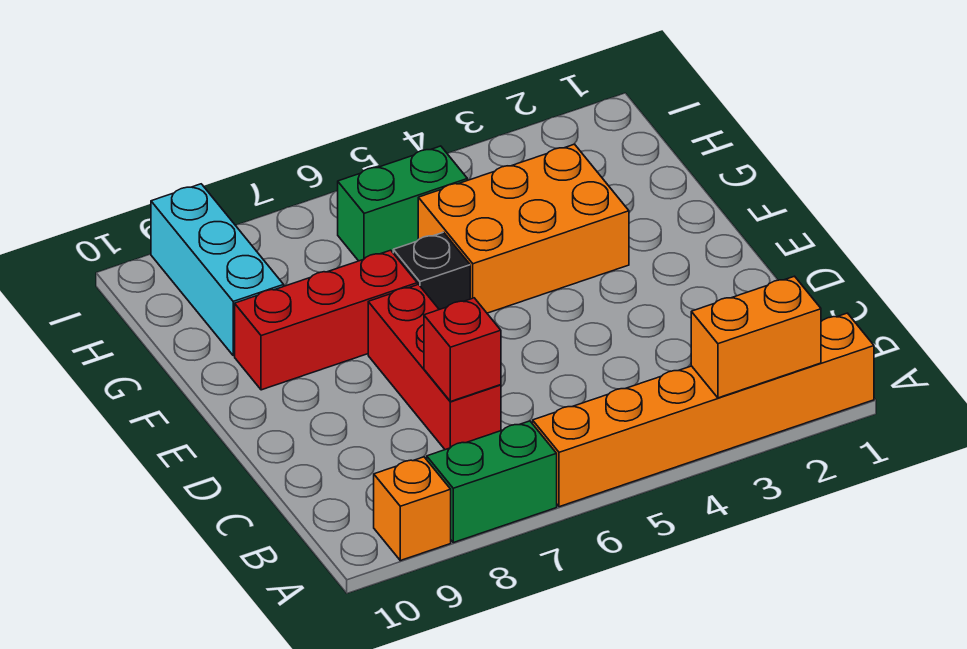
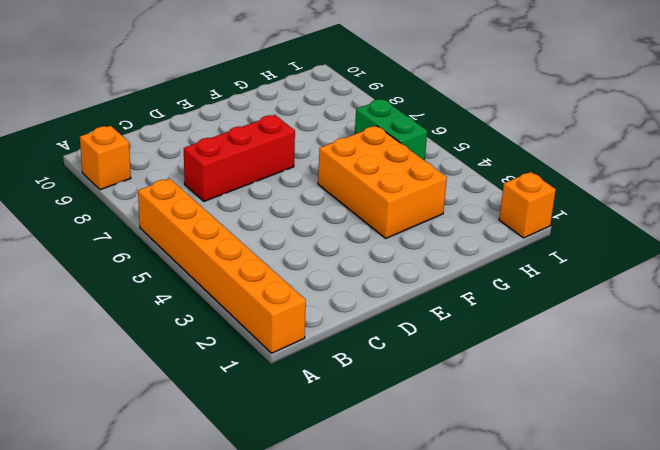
orange brick I1 level 1 -> none
none -> green brick A7:A8 level 1
none -> black brick F6 level 1

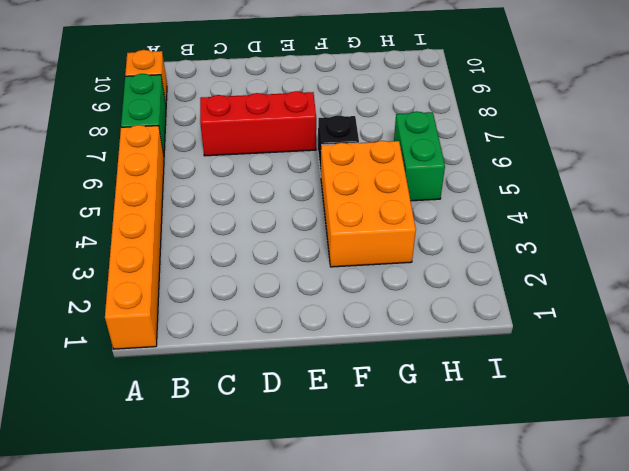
none -> red brick F7:F9 level 1
none -> cyan brick G9:I9 level 1

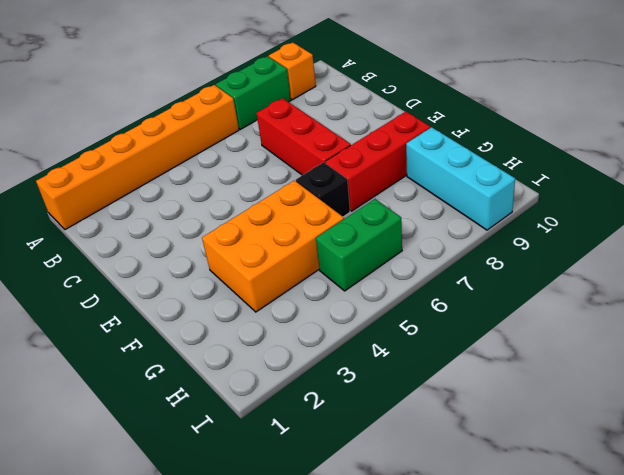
none -> orange brick A2:A3 level 2
none -> red brick C7 level 2

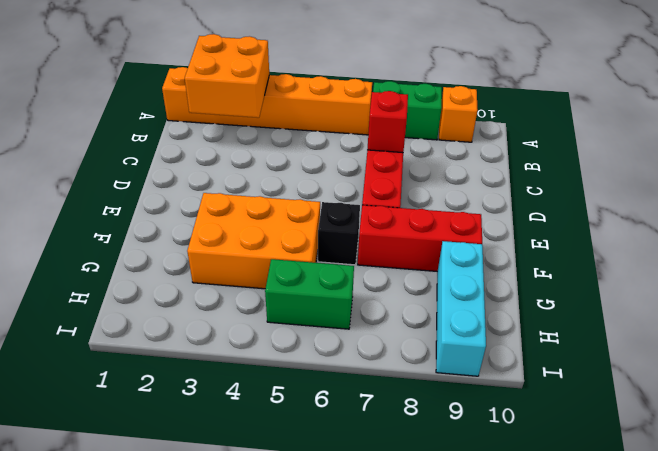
orange brick A2:B3 level 2 -> orange brick A2:A3 level 2

